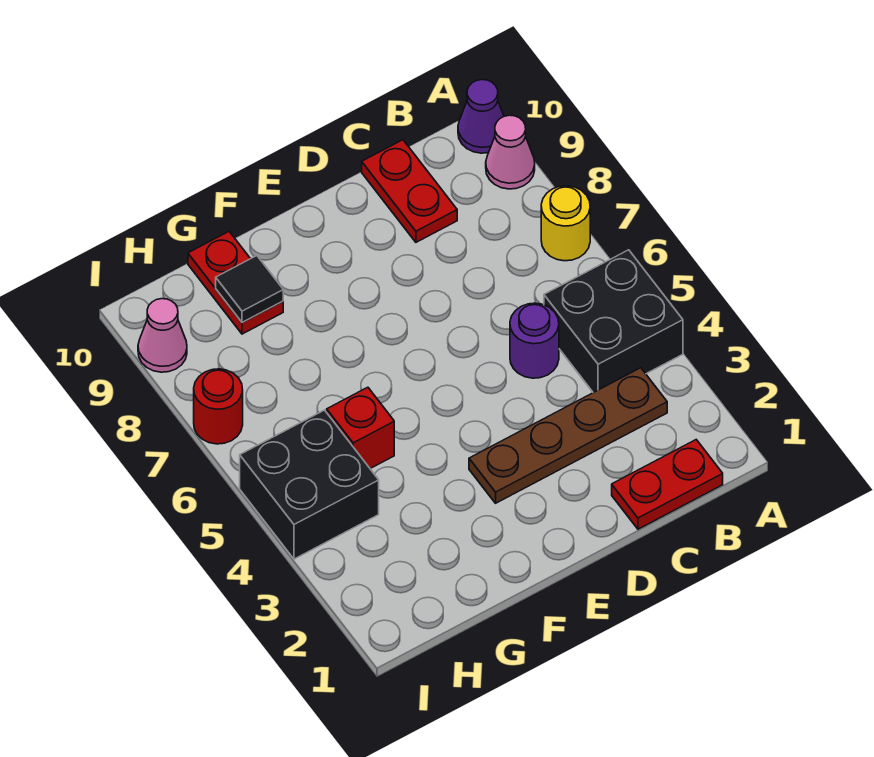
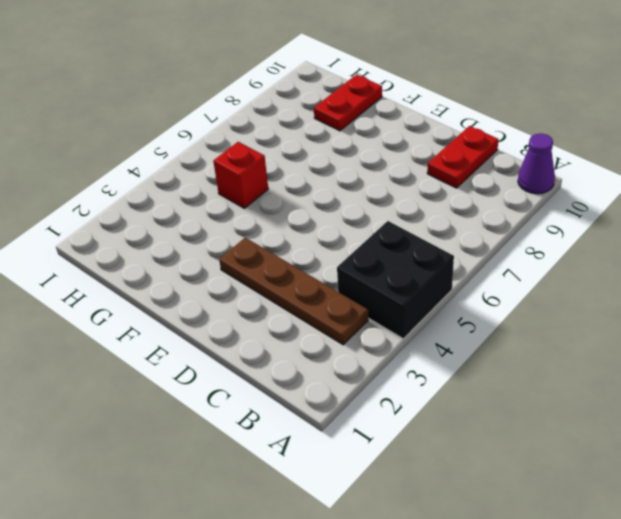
none -> yellow round brick A7 level 1
none -> pink cone A9 level 1
none -> red plate B1:C1 level 1

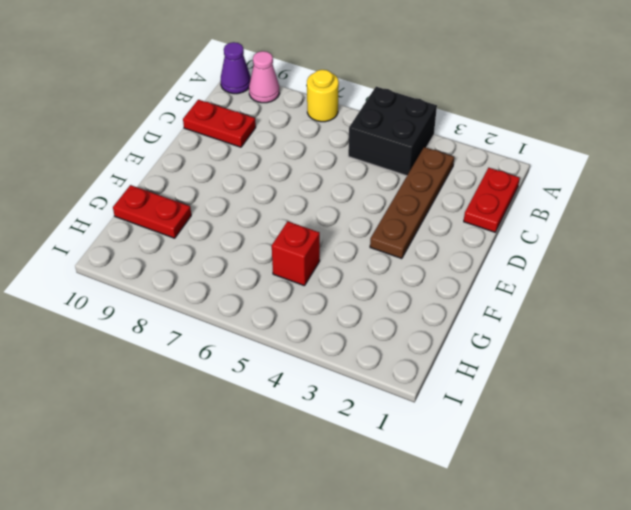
none -> purple round brick C5 level 1
none -> black brick H4:I5 level 1
none -> red round brick I7 level 1

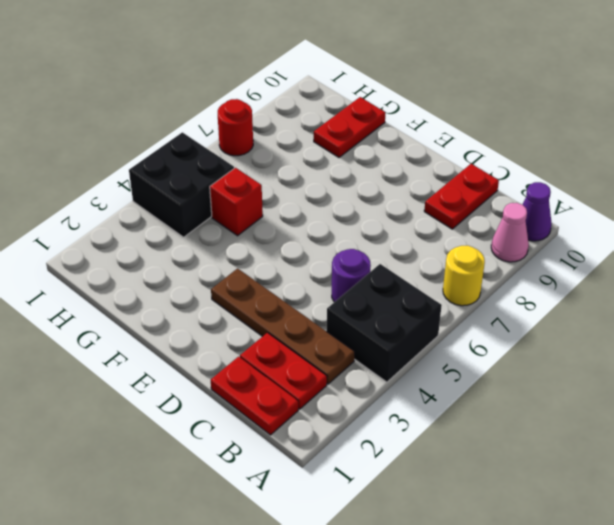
red plate B2:C2 level 1 -> none
none -> pink cone I9 level 1
none -> black tile G9 level 2

